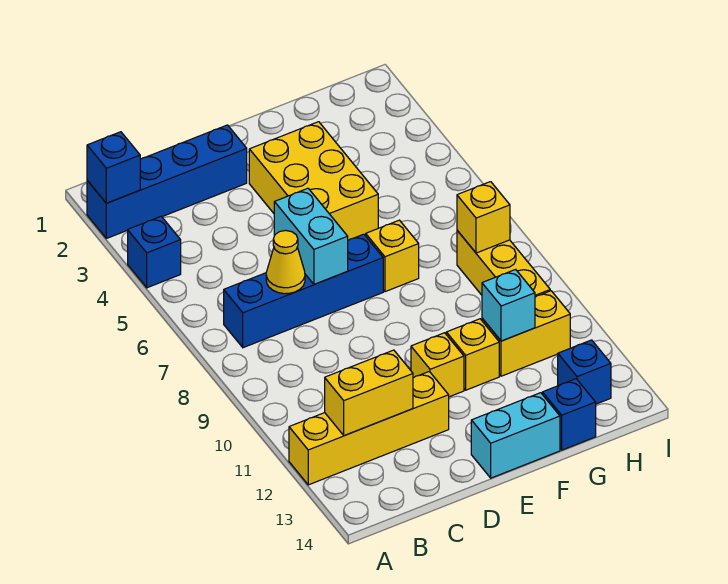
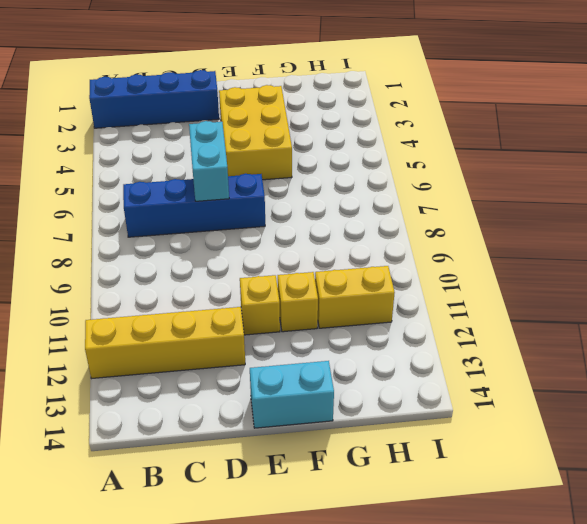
none -> blue brick A4 level 1
none -> yellow brick F7 level 1
none -> blue brick G14 level 1

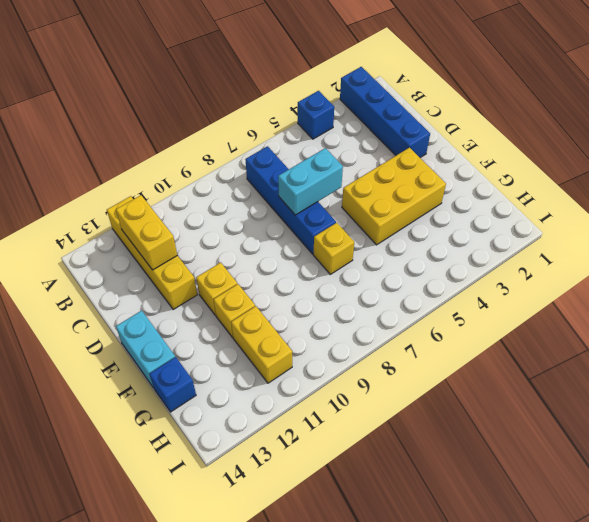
none -> yellow brick H8:H10 level 1
none -> blue brick H13 level 1
none -> blue brick A2 level 2

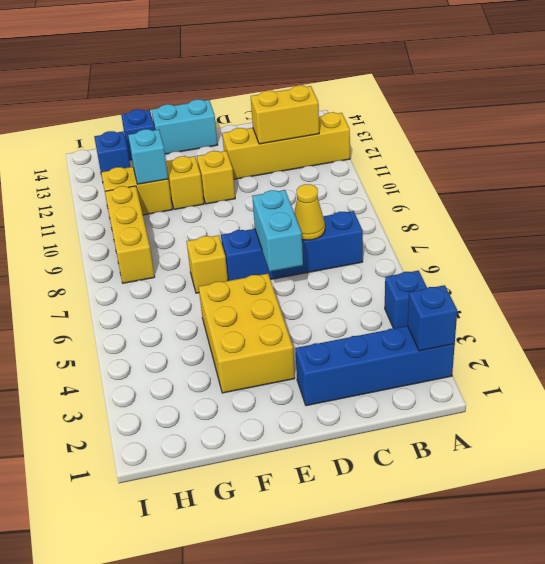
none -> yellow brick H8 level 2

